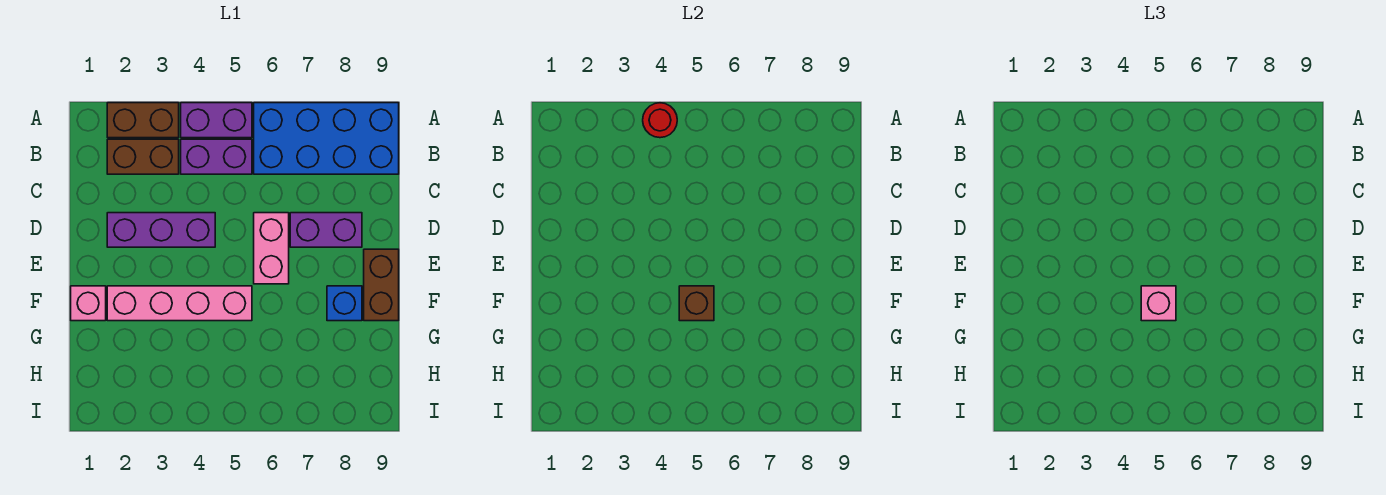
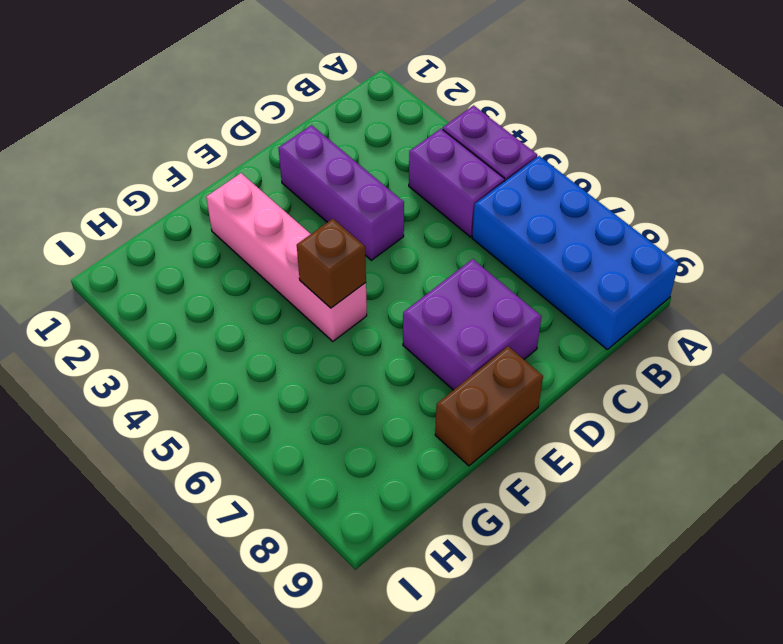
purple brick D7:E8 level 1 -> purple brick D7:D8 level 1
none -> brown brick A2:A3 level 1
none -> brown brick B2:B3 level 1
none -> pink brick D6:E6 level 1

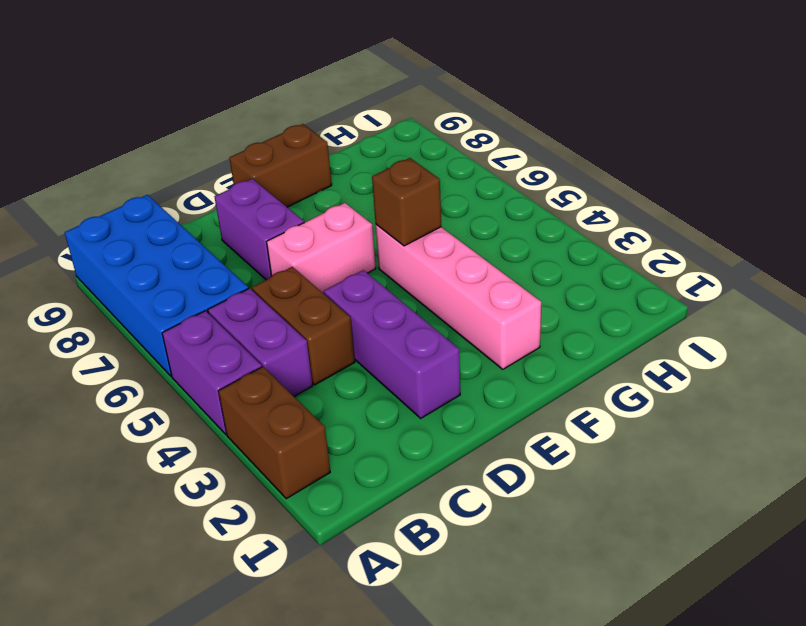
brown brick C4:C5 level 1 -> brown brick B2:B3 level 1
none -> pink brick F1 level 1
none -> blue brick F8 level 1
none -> red round brick A4 level 2

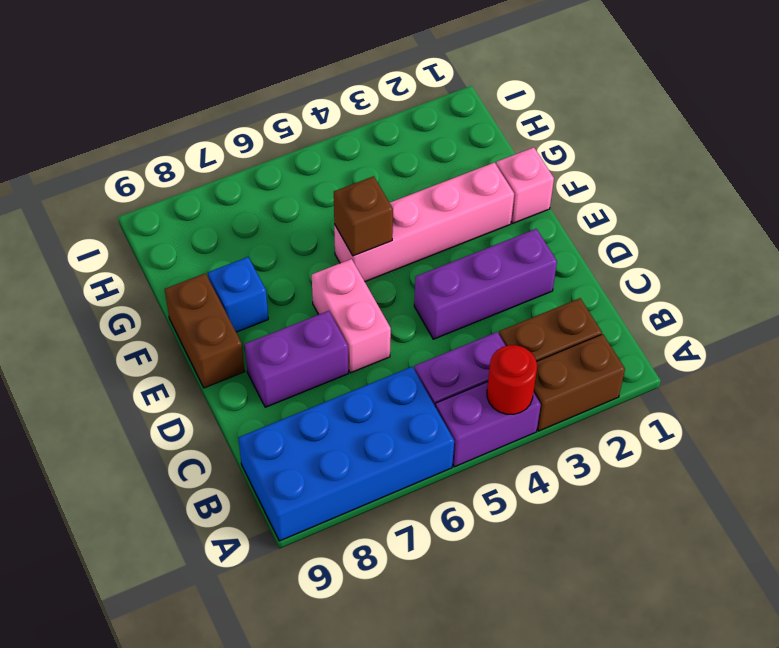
none -> pink brick F5 level 3

